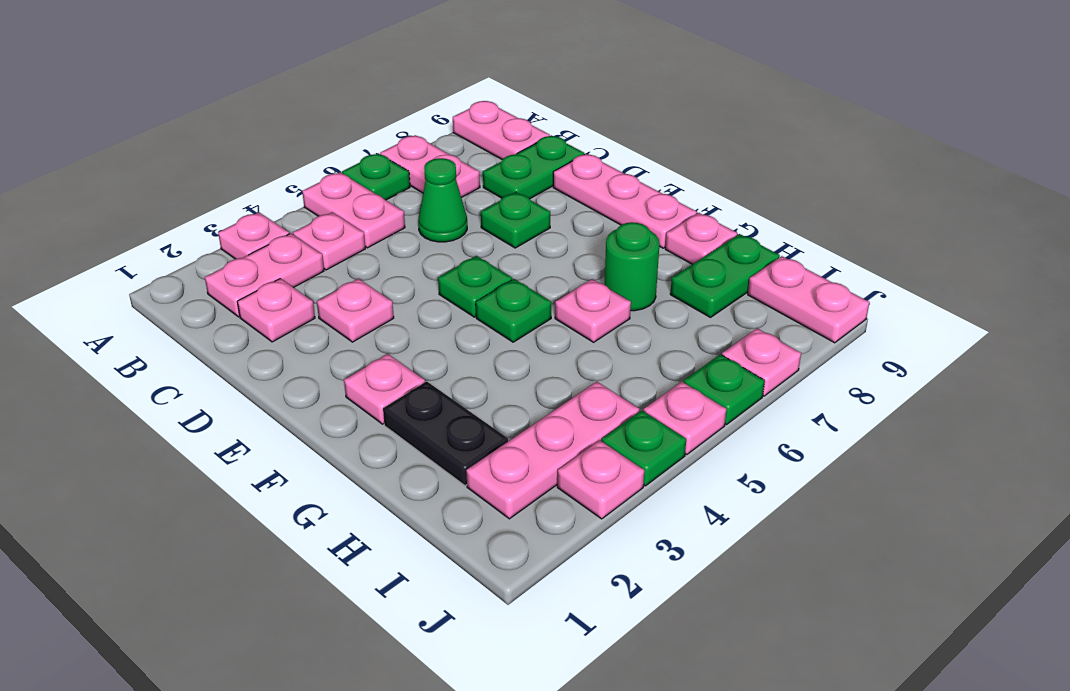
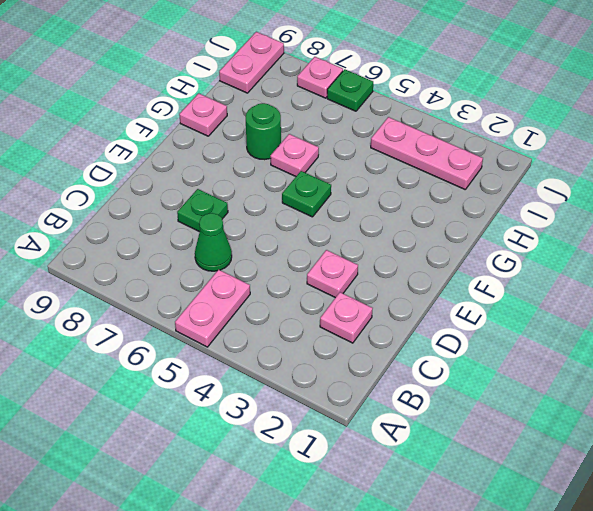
none -> pink plate A3 level 1
none -> green plate A6 level 1
none -> pink plate A7:B7 level 1

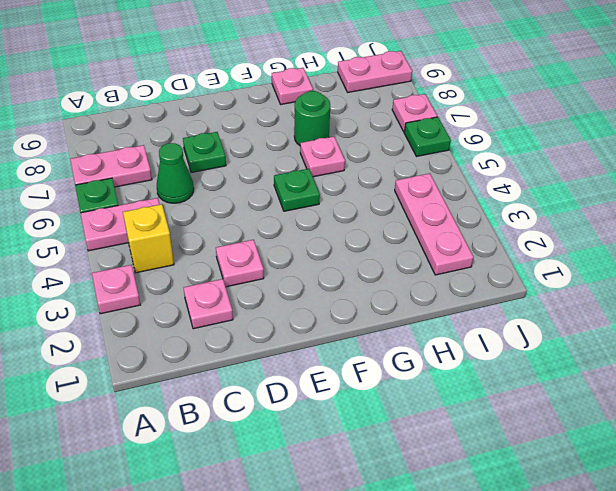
yellow brick B4 level 1 -> pink plate B4 level 1
none -> pink plate A9:B9 level 1
none -> pink plate B2:B3 level 1
none -> green plate C8:C9 level 1

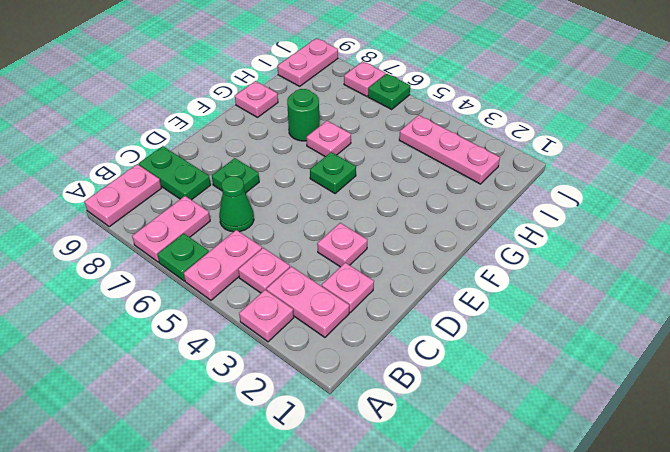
none -> pink plate D9:F9 level 1
none -> green plate E5 level 1
none -> pink plate F2 level 1

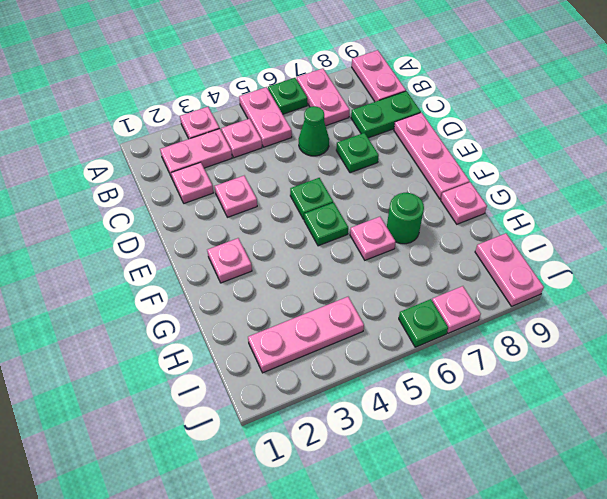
none -> black plate G2:H2 level 1
none -> green plate H8:H9 level 1
none -> pink plate J3 level 1

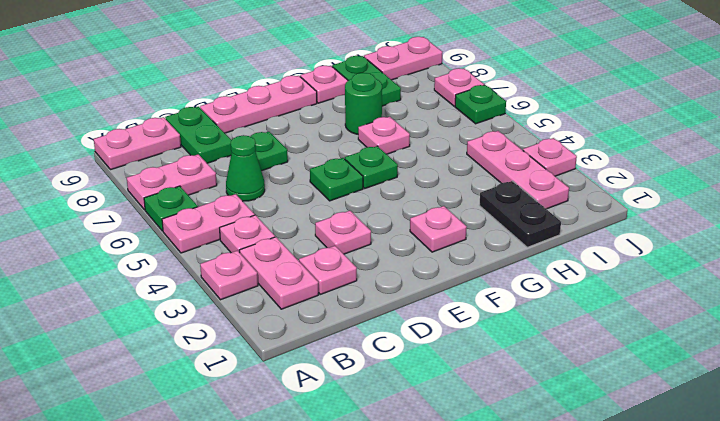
black plate H1:H2 level 1 -> black plate G2:H2 level 1
none -> green plate J4 level 1
none -> pink plate J5 level 1

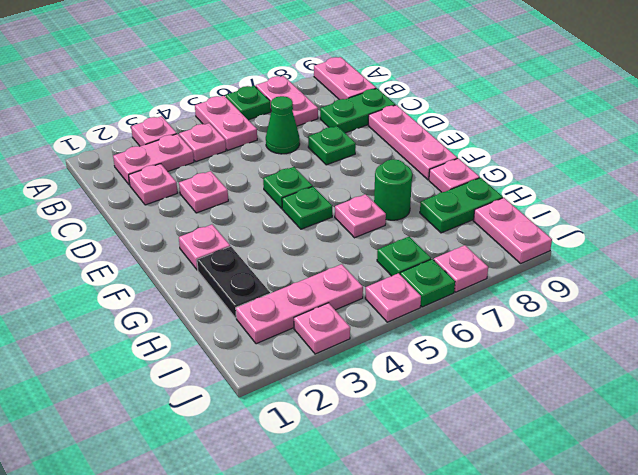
green plate I6 level 1 -> green plate J4 level 1

